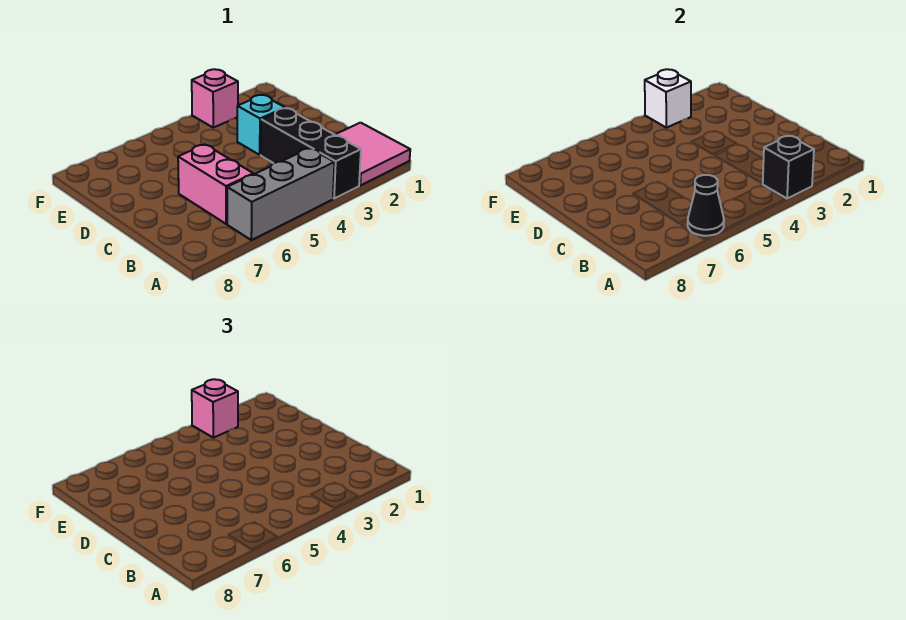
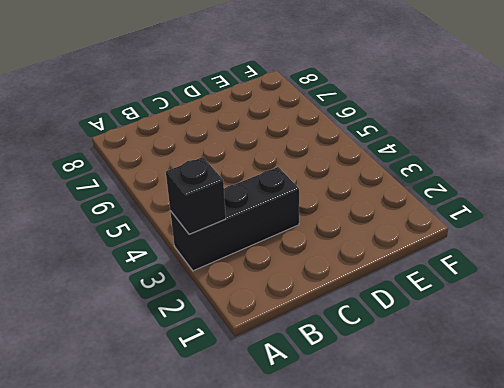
none -> pink tile A1:B2 level 1
none -> grey brick A4:A6 level 1

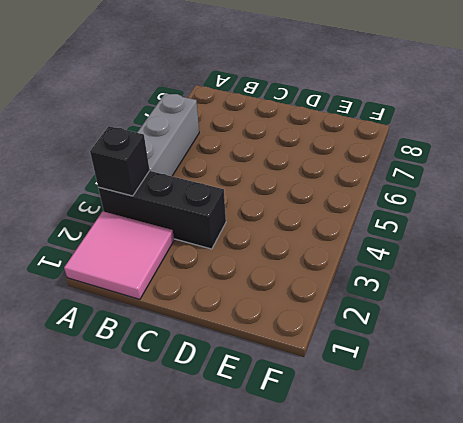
none -> pink brick B6:C6 level 1
none -> cyan brick D3 level 1

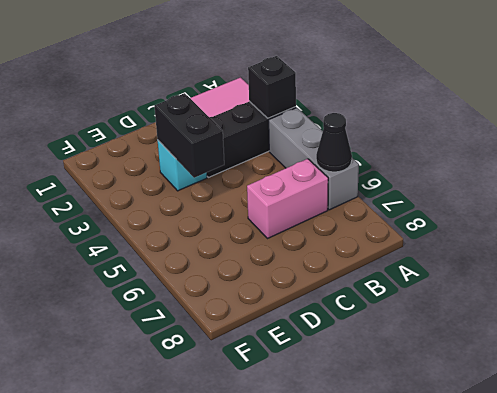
black brick D3:D4 level 2 -> none
none -> pink brick F3 level 1
none -> white brick F3 level 2

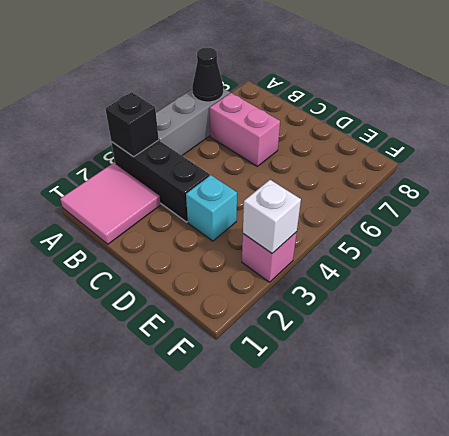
none -> pink brick F3 level 3

